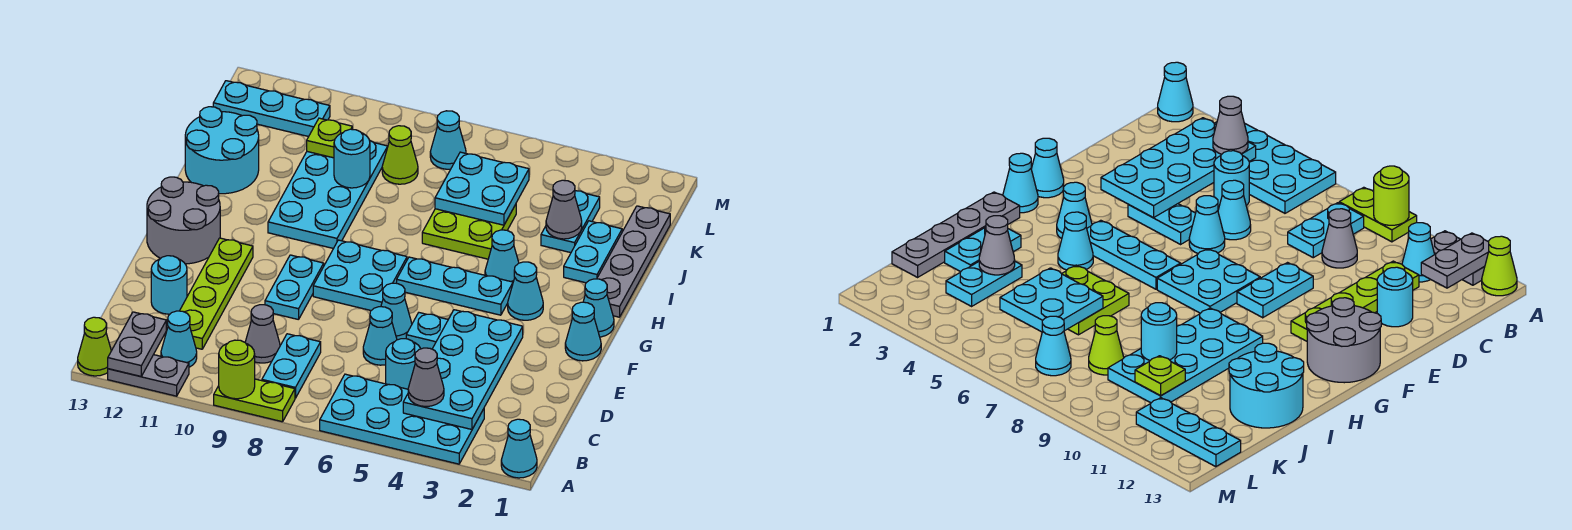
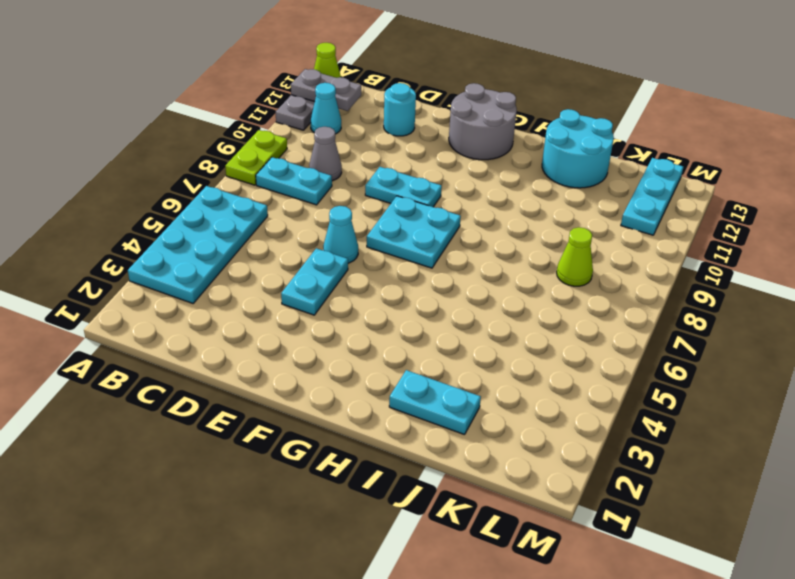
none -> cyan cone A1 level 1
none -> cyan round brick C5 level 1
none -> lime plate C11:F11 level 1
none -> cyan cone D6 level 1

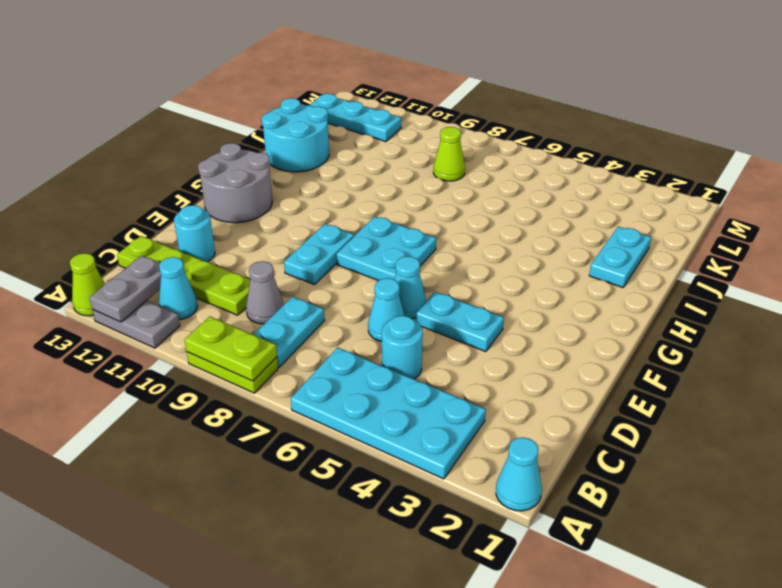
lime plate A8:A9 level 2 -> lime round brick A9 level 2
lime plate C10:C13 level 1 -> lime plate C11:F11 level 1
none -> cyan cone F1 level 1
none -> cyan cone G1 level 1
none -> cyan cone G3 level 1
none -> cyan plate G4:G6 level 1

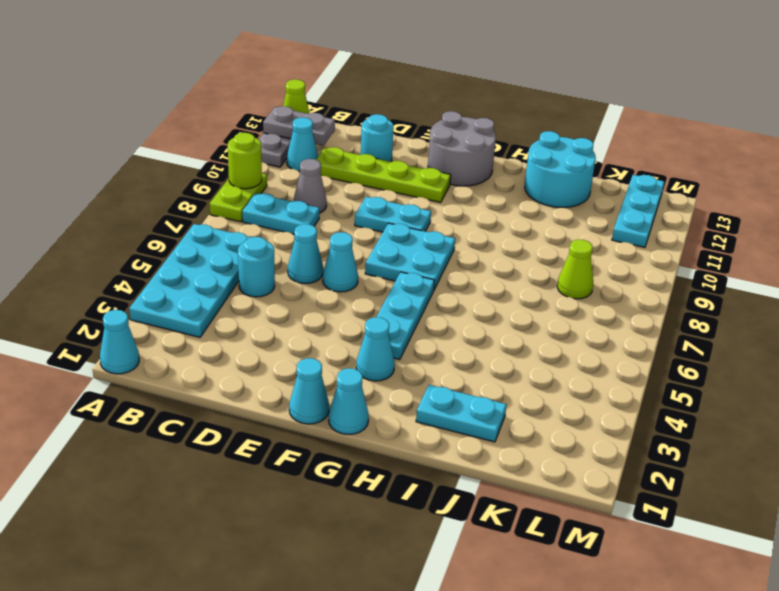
none -> cyan plate E4:E5 level 1
none -> grey plate H1:K1 level 1
none -> cyan cone H4 level 1
none -> cyan plate H9:K10 level 1

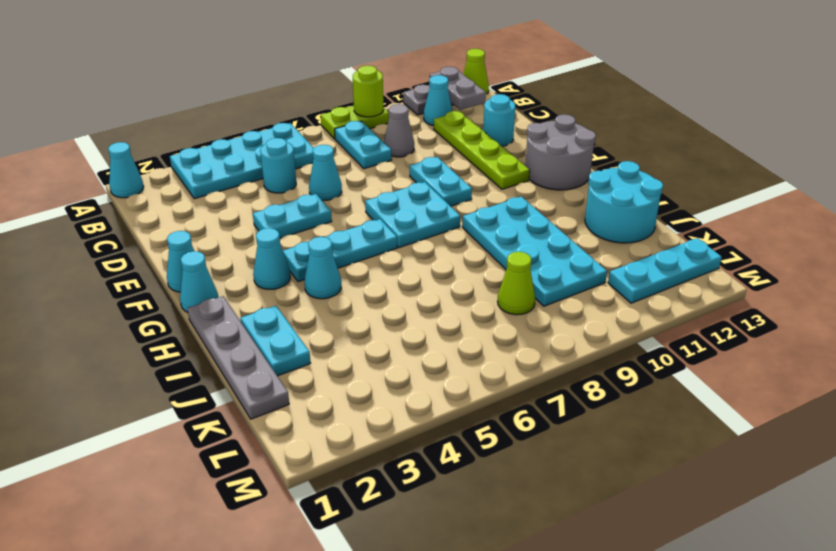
none -> cyan cone E6 level 1
none -> lime plate I5:J6 level 1
none -> cyan plate J3:K3 level 1
none -> cyan cone L7 level 1

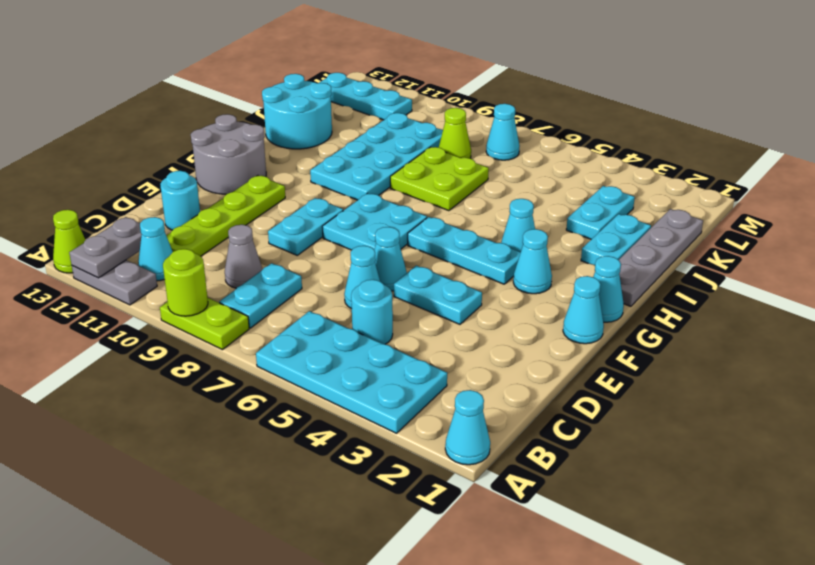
lime plate I7:J8 level 1 -> lime plate I5:J6 level 1
none -> cyan plate B3:E4 level 2
none -> grey cone J3 level 2
none -> cyan plate J5:K6 level 2
none -> cyan round brick J9 level 2

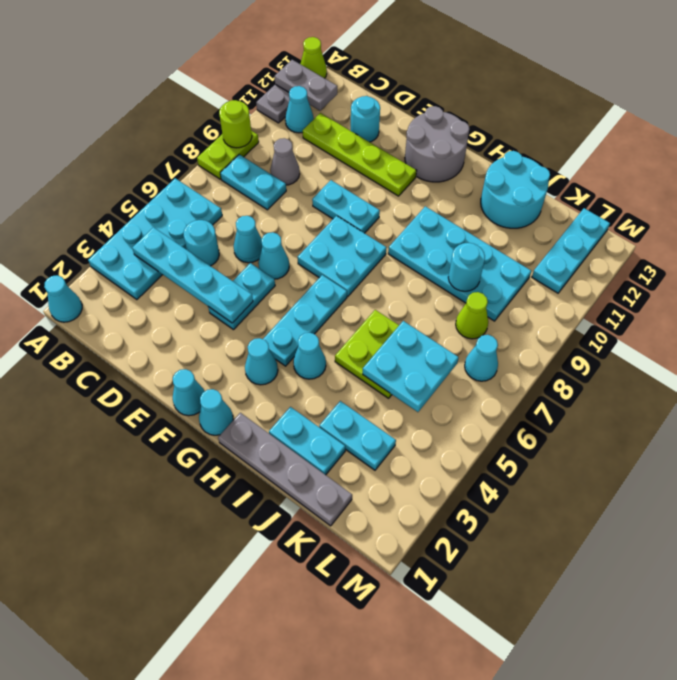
cyan plate B4:E4 level 2 -> cyan plate B3:E4 level 2
none -> grey cone J3 level 2
none -> lime plate K10 level 2
none -> grey cone B4 level 3

